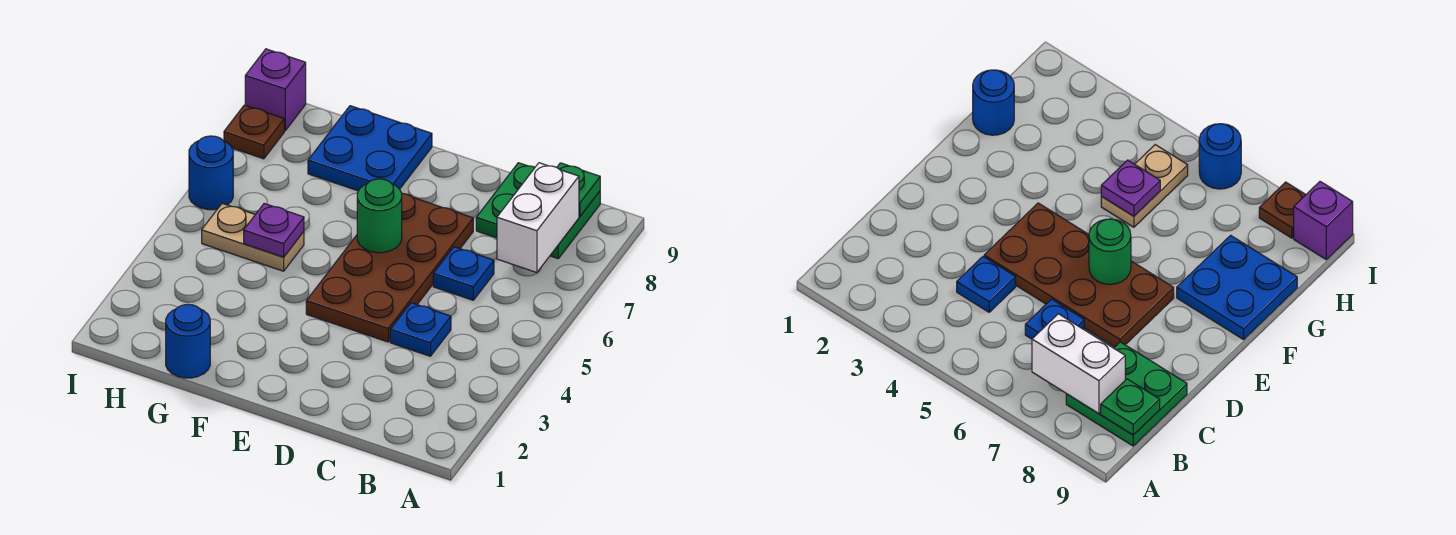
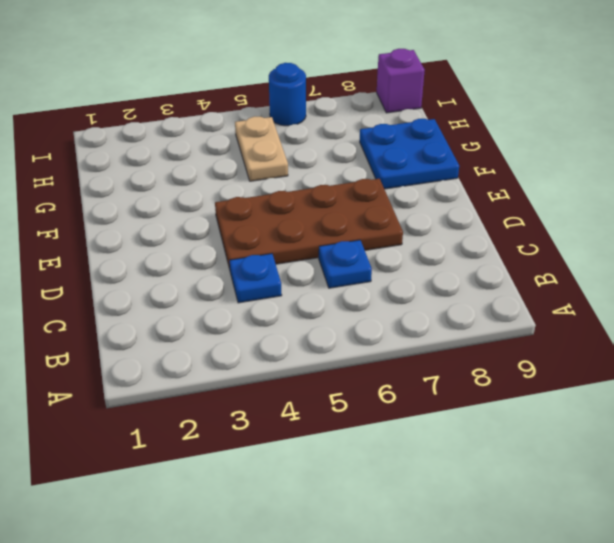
none -> green plate B8:C9 level 1
none -> blue round brick G1 level 1
none -> brown plate I8 level 1

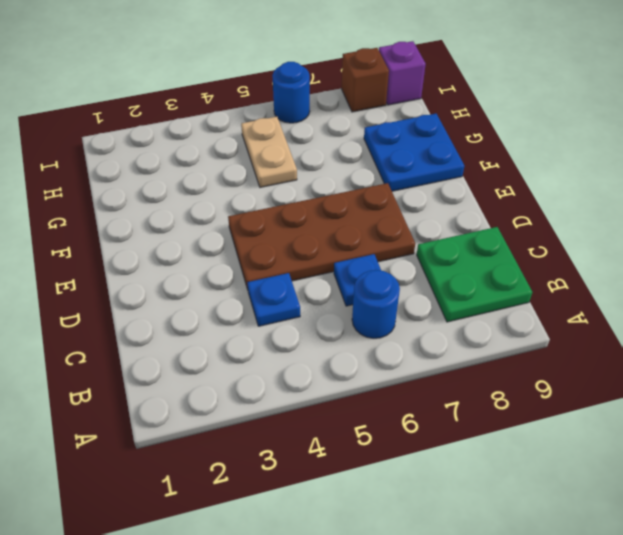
blue round brick B6 level 1 -> blue round brick G1 level 1
brown brick I8 level 1 -> brown plate I8 level 1
none -> white brick B7:B8 level 2
none -> green plate B9 level 2
none -> green round brick E6 level 2

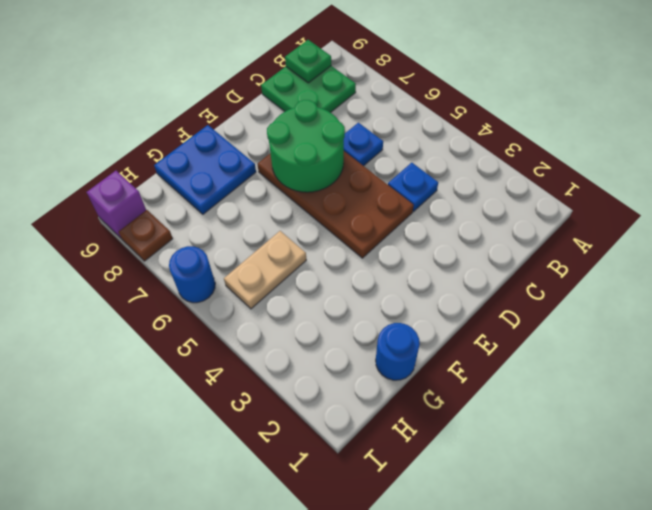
green round brick D6:E7 level 2 -> green round brick E6 level 2
none -> white brick B7:B8 level 2
none -> purple plate G5 level 2

